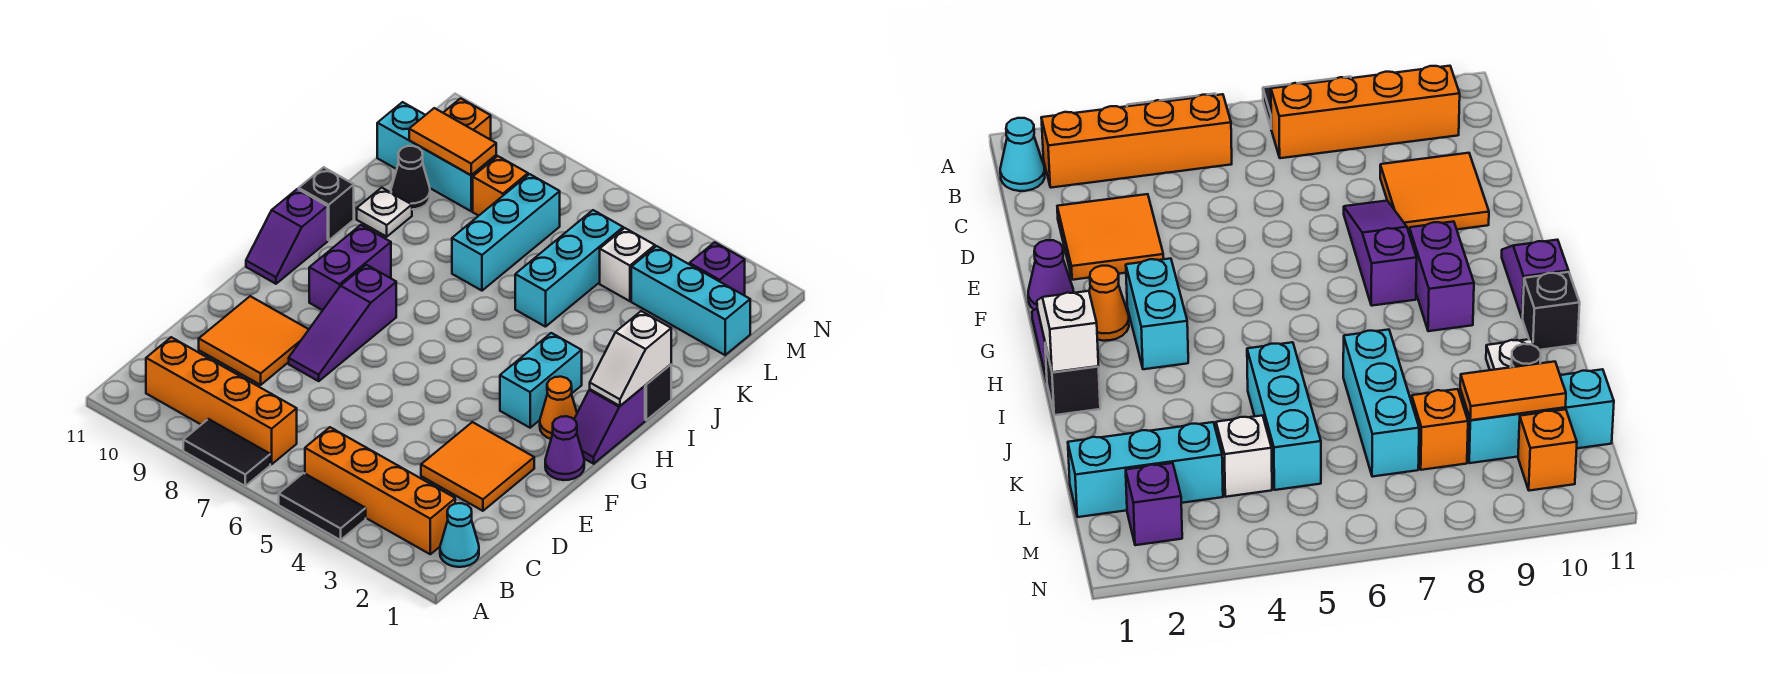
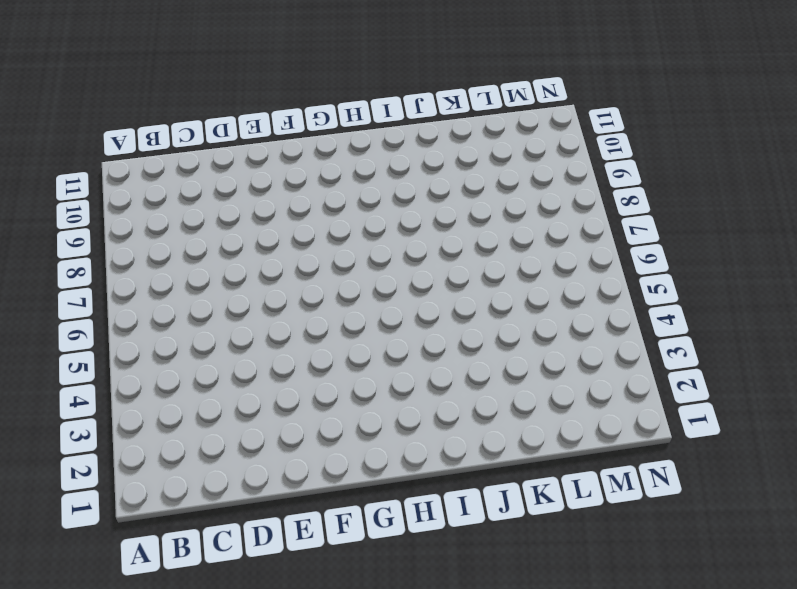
none -> black tile A4:A5 level 1
none -> black tile A7:A8 level 1
none -> cyan cone B1 level 1

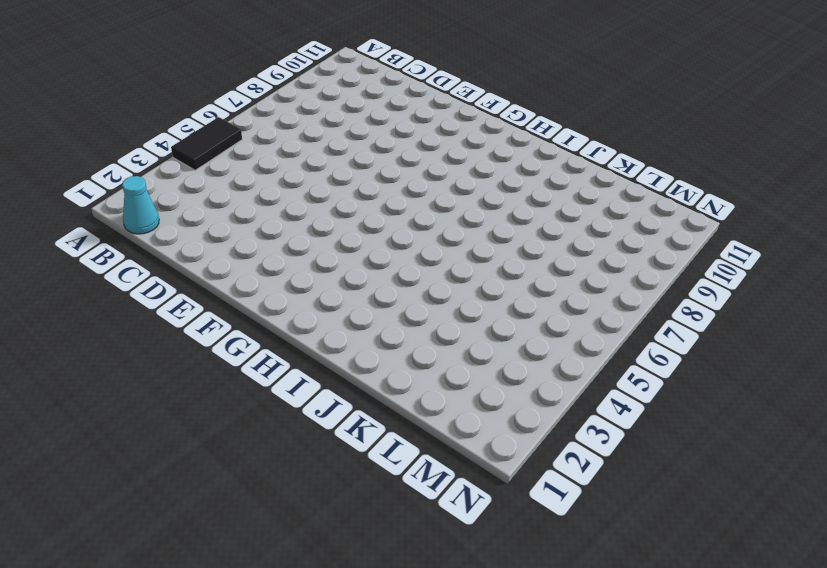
none -> black tile A7:A8 level 1
none -> orange brick B2:B5 level 1
none -> orange brick B7:B10 level 1

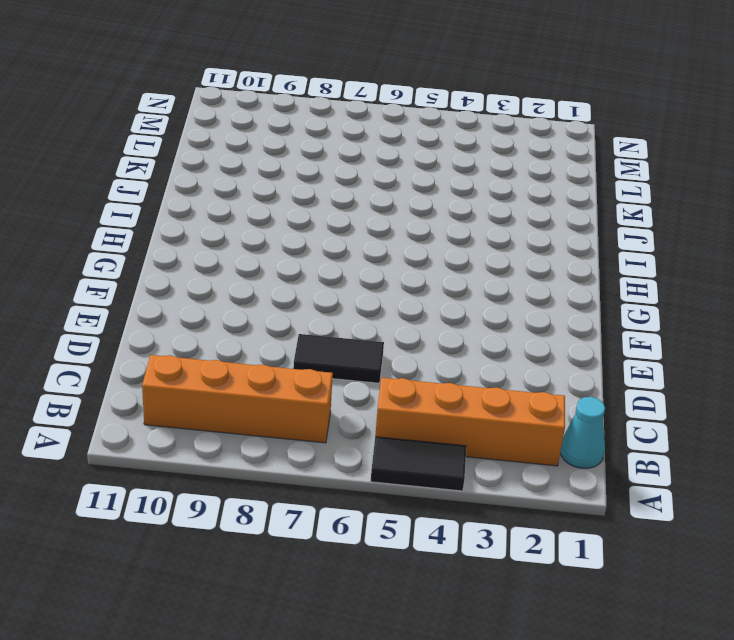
black tile D6:D7 level 1 -> black tile A7:A8 level 1
none -> orange tile D2:E3 level 1
none -> orange tile D9:E10 level 1
none -> purple slope E8:G8 level 1 top G

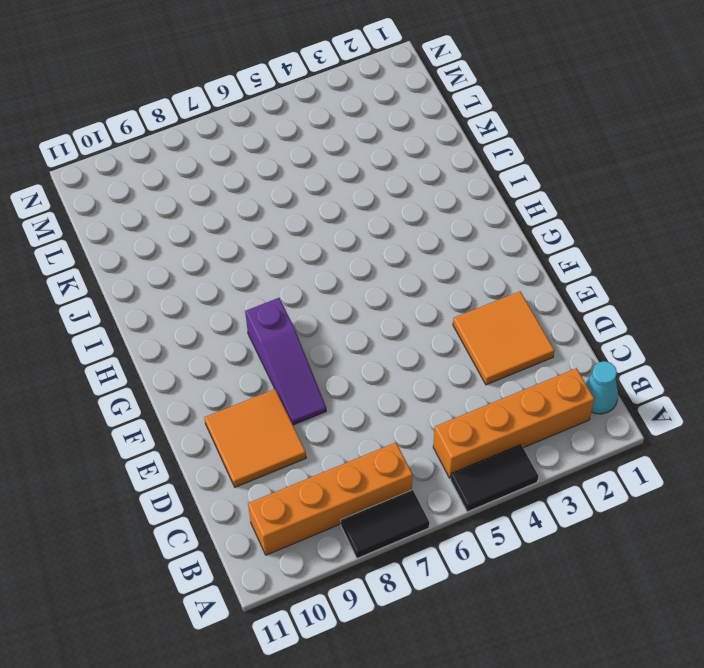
none -> purple cone F1 level 1
none -> purple slope G1:H1 level 1 top H
none -> orange cone G2 level 1

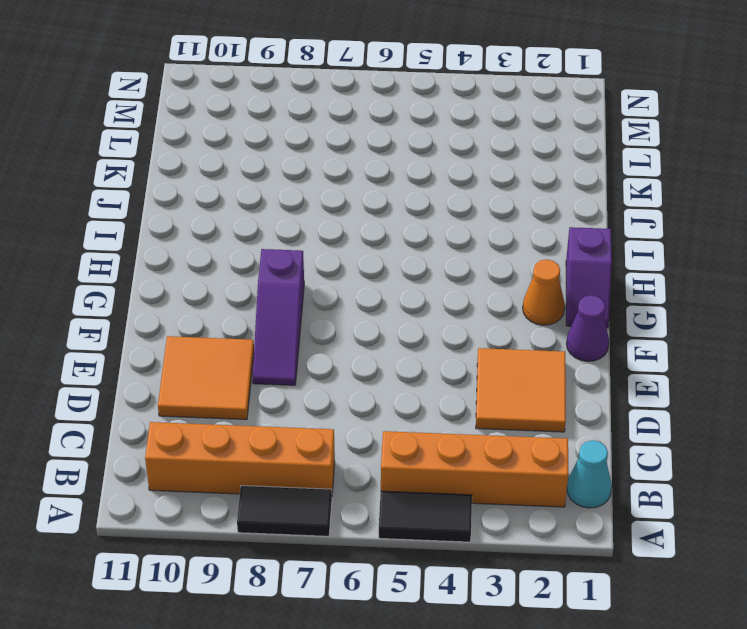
none -> cyan brick G3:H3 level 1
none -> purple brick G9:H9 level 1
none -> purple slope G11:H11 level 1 top H

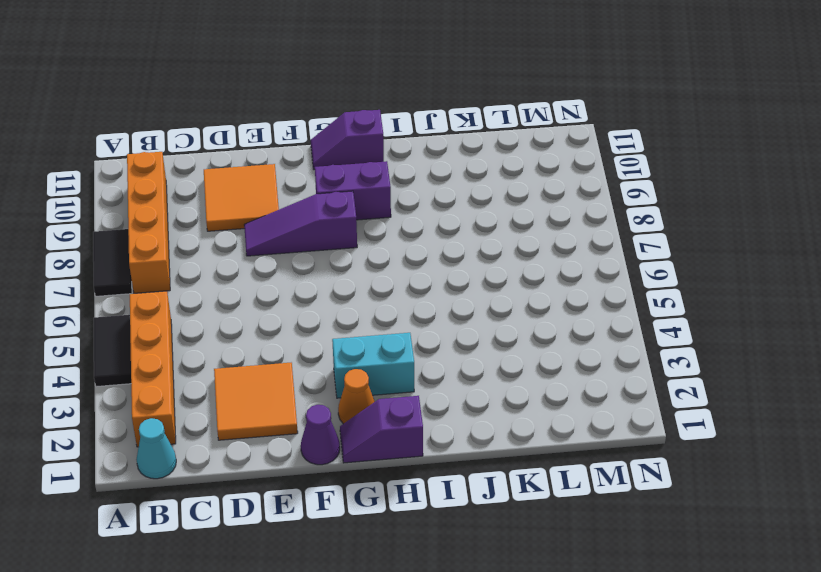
none -> black brick I1 level 1
none -> black brick I11 level 1
none -> cyan brick J5:L5 level 1

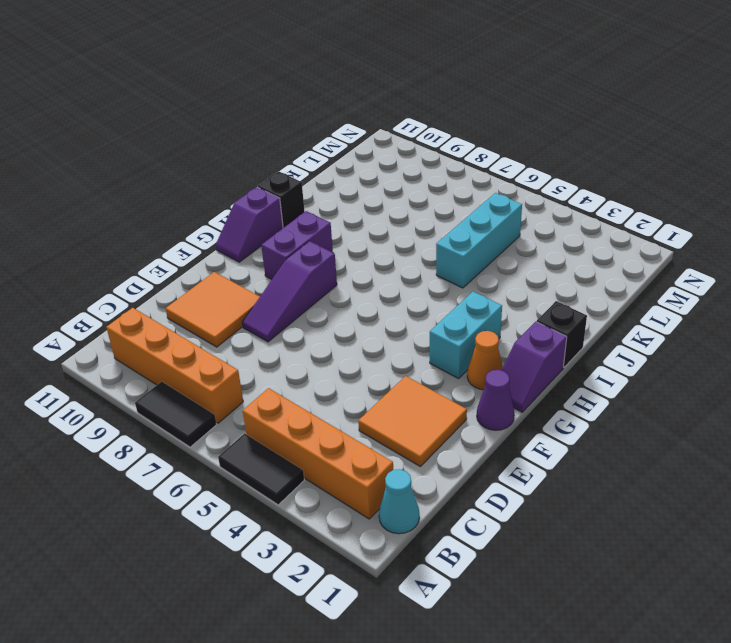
none -> cyan brick J7:L7 level 1
none -> white plate J10 level 1
none -> black cone K10 level 1

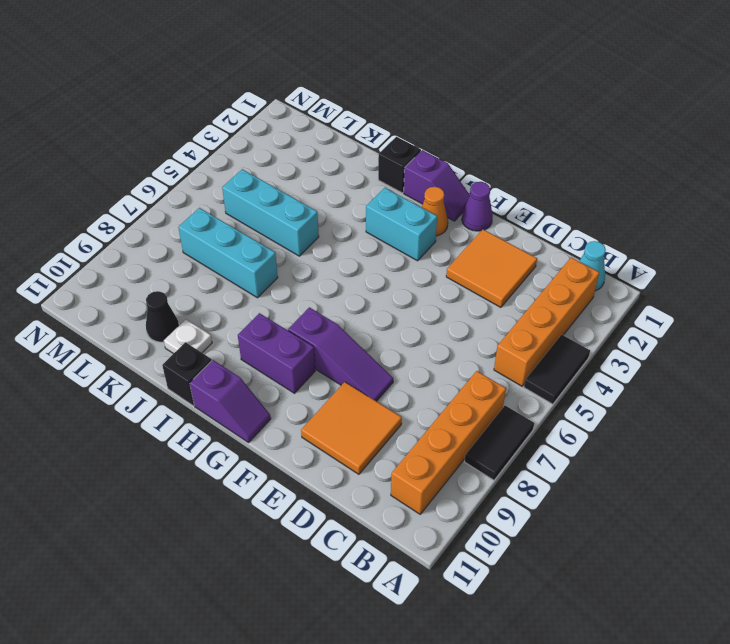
none -> cyan brick L1:L3 level 1
none -> white brick L4 level 1
none -> orange brick L8 level 1

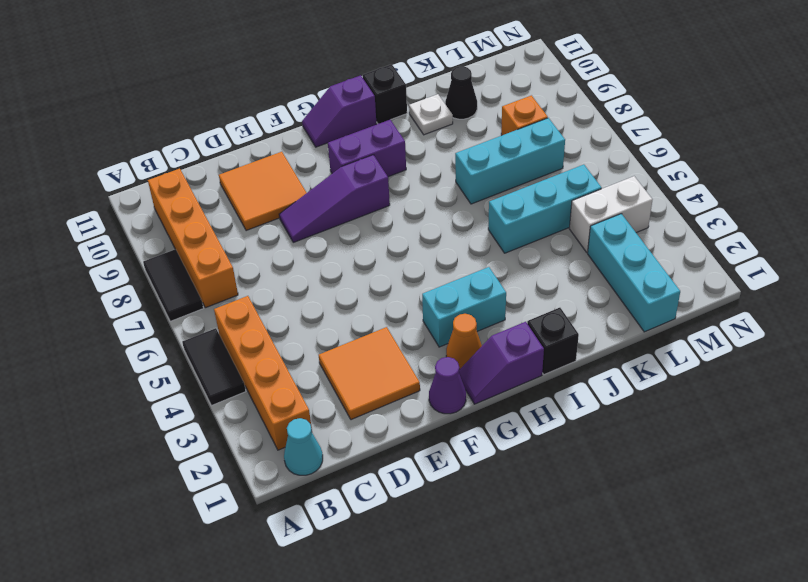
white brick L4:M4 level 1 -> white brick L4 level 1
none -> cyan brick L9:L11 level 1
none -> purple brick M2 level 1
none -> orange brick M10 level 1

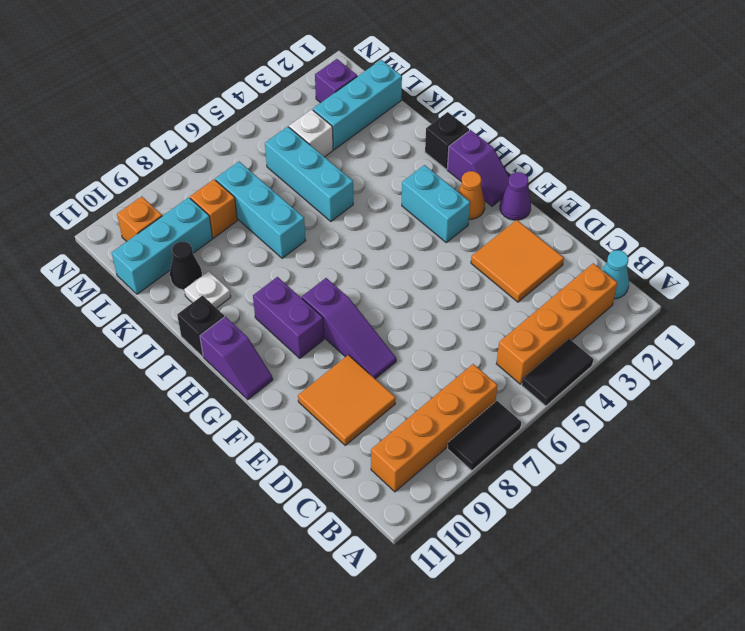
none -> white slope H1:I1 level 2 top I
none -> orange tile L9:L10 level 2

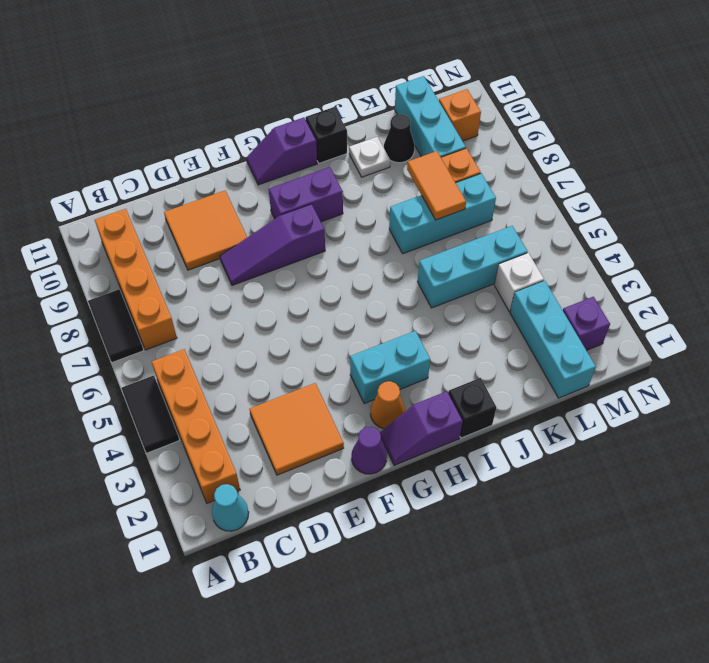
orange tile K7:K8 level 2 -> orange tile L9:L10 level 2
none -> white slope H1:I1 level 2 top I

